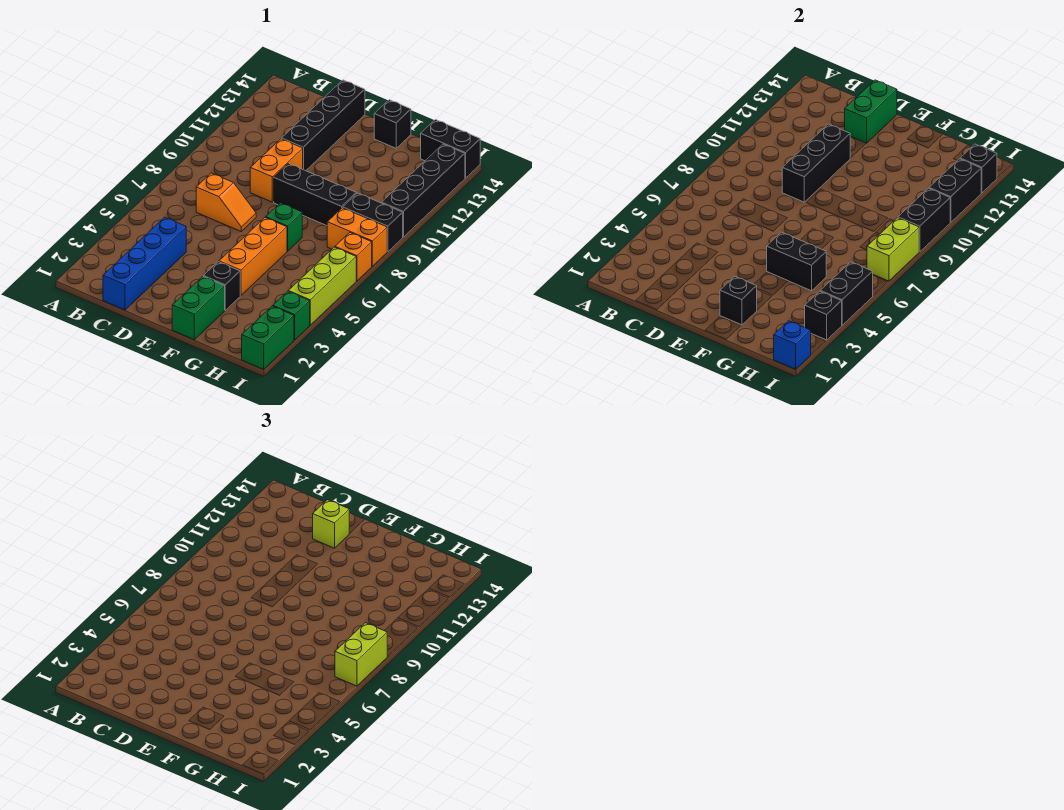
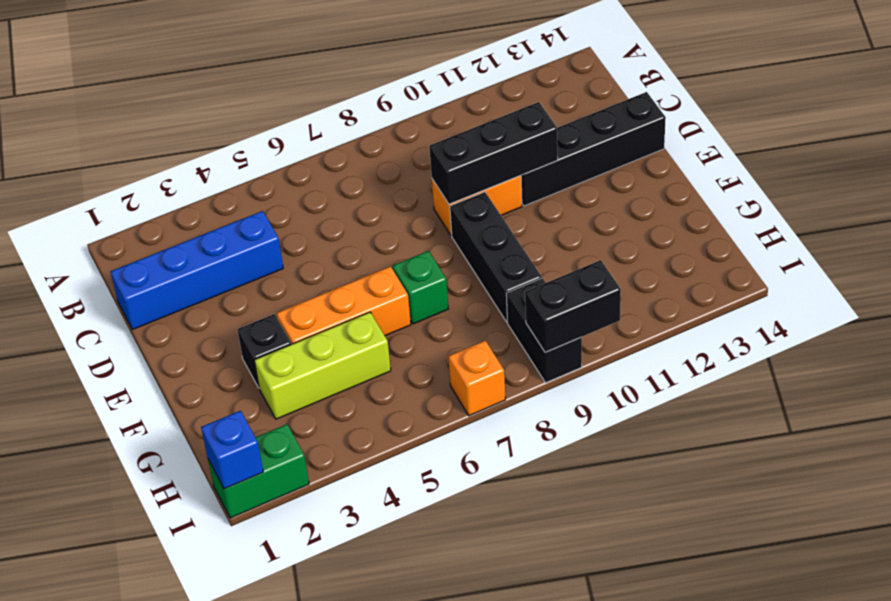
lime brick G3:G5 level 1 -> lime brick I4:I6 level 1
none -> orange slope C7:D7 level 1 top C
none -> green brick F1:F2 level 1
none -> black brick F14 level 1
none -> orange brick H8:I8 level 1

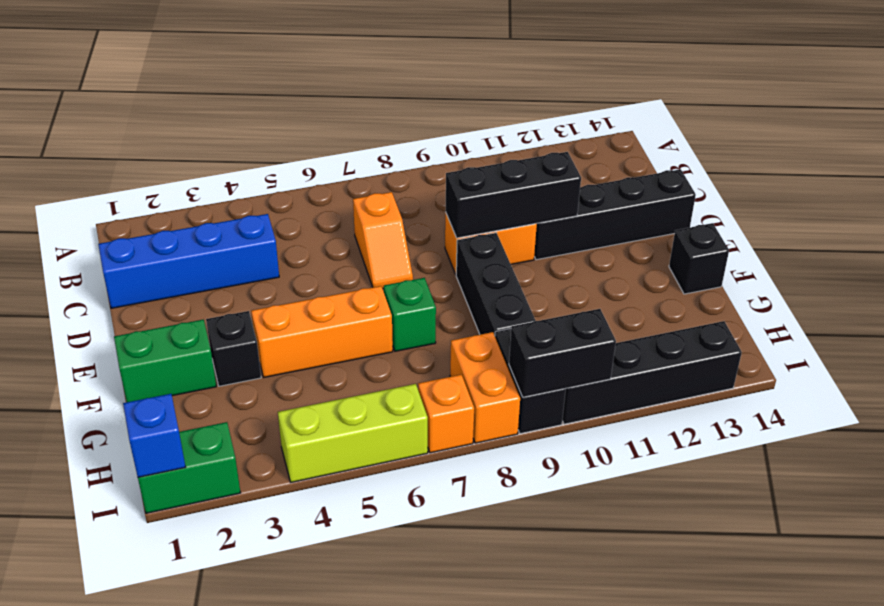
none -> black brick H14:I14 level 1
none -> green brick I3 level 1
none -> green brick D13:D14 level 2
none -> black brick F2 level 2

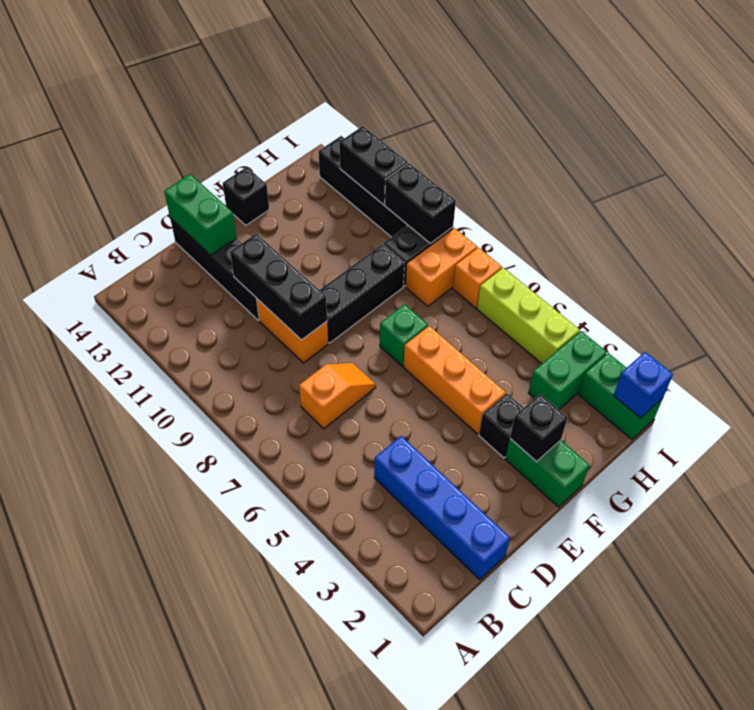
green brick H3:I3 level 1 -> green brick I3 level 1
none -> black brick H14:I14 level 1
none -> black brick F5:G5 level 2
none -> black brick I3 level 2
none -> black brick I4:I5 level 2

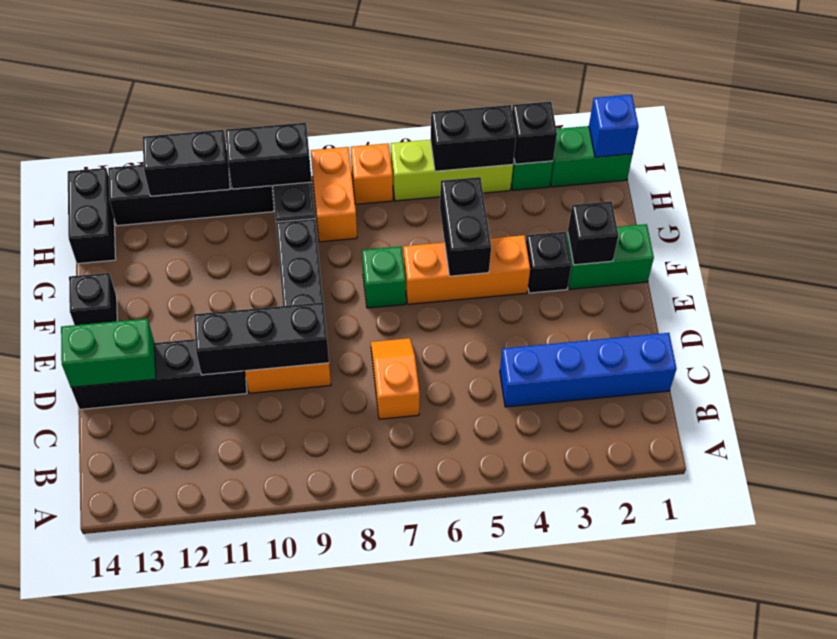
none -> lime brick I7:I8 level 2
none -> black brick I13 level 2
none -> lime brick D13 level 3
none -> lime brick I7:I8 level 3

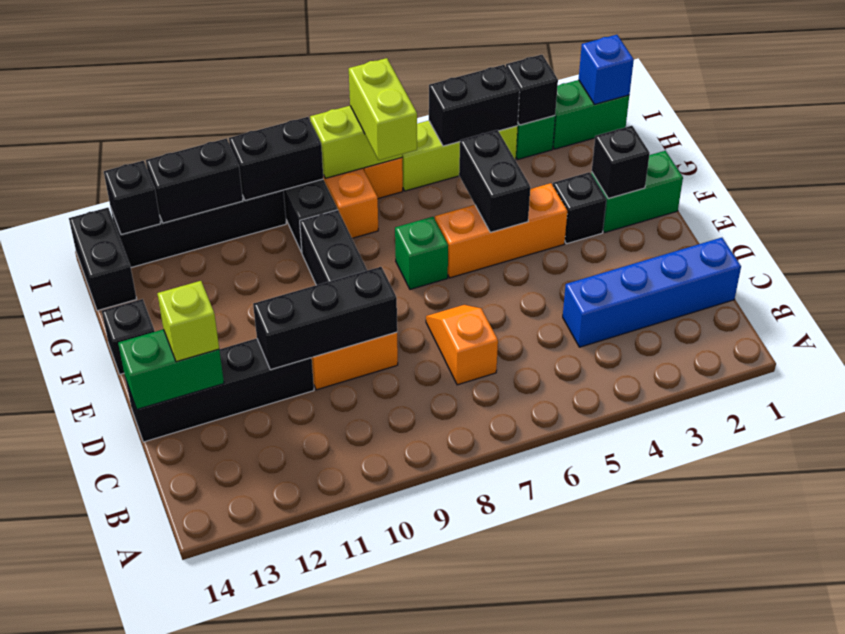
lime brick H7:I7 level 3 -> lime brick I7:I8 level 3

